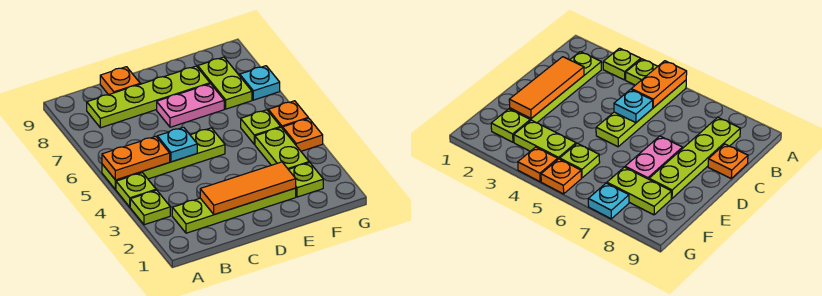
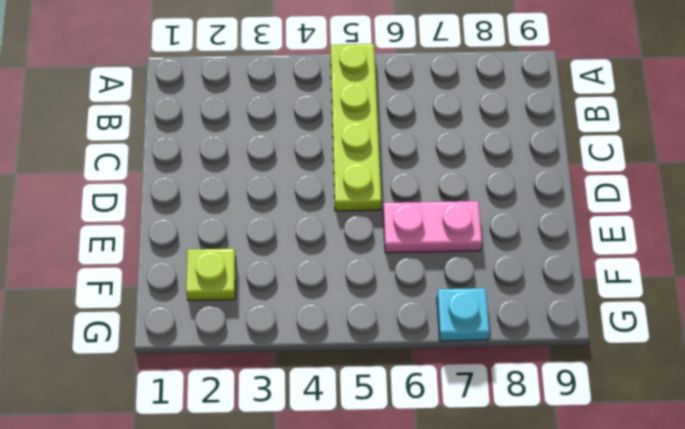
pink plate E6:E7 level 1 -> pink plate D7:E7 level 1
none -> lime plate A3 level 1
none -> lime plate A4 level 1
none -> lime plate B2:E2 level 1

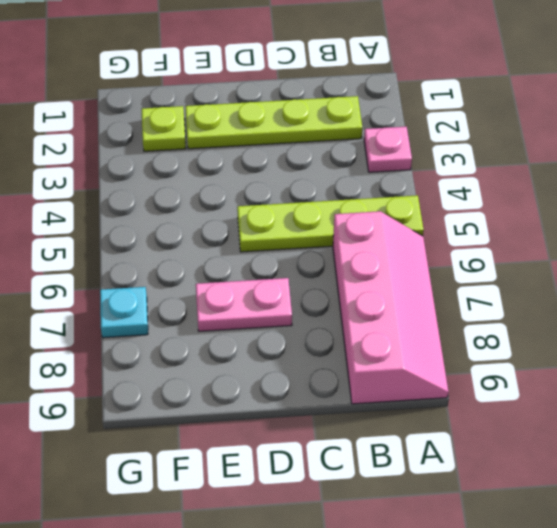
pink plate A3 level 1 -> lime plate A3 level 1
pink slope A6:B9 level 1 top B -> lime plate B8:E8 level 1
none -> lime plate A4 level 1
none -> orange plate C9 level 1
none -> lime plate F3:F4 level 1

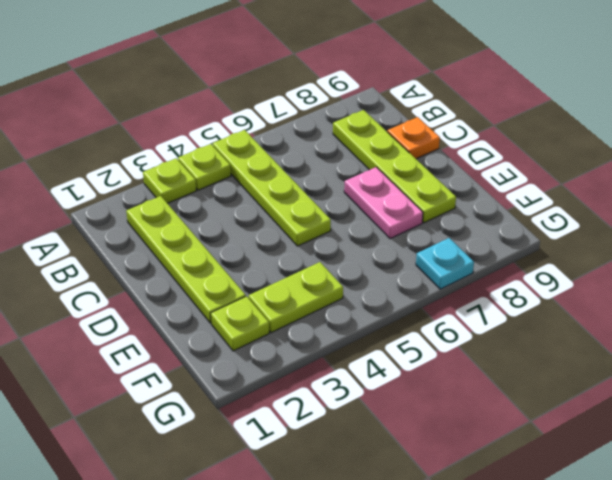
none -> lime plate F5 level 1
none -> lime plate F7:F8 level 1
none -> orange plate G4 level 1

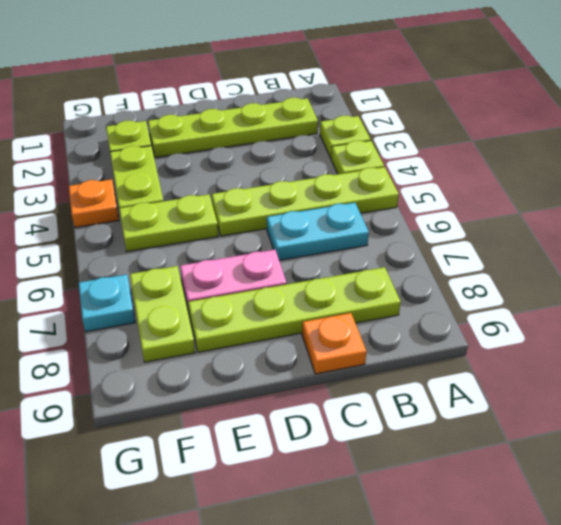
cyan plate B6:C6 level 1 -> none
lime plate E5:F5 level 1 -> lime plate F5 level 1
none -> orange plate G5 level 1
none -> orange plate A5:B5 level 2
none -> orange tile C2:E2 level 2

